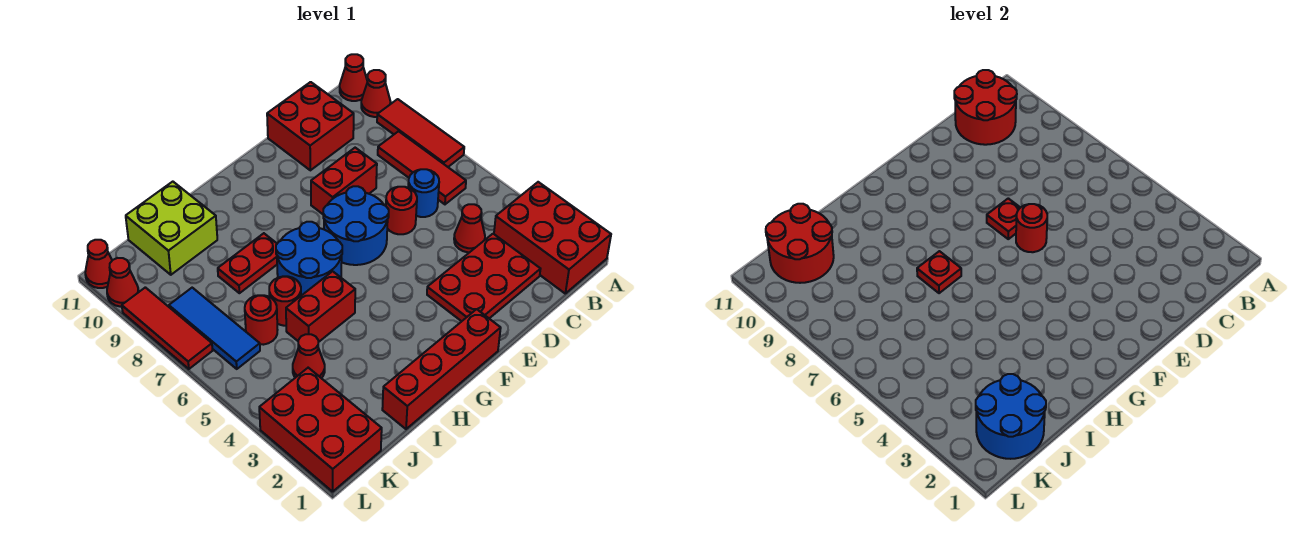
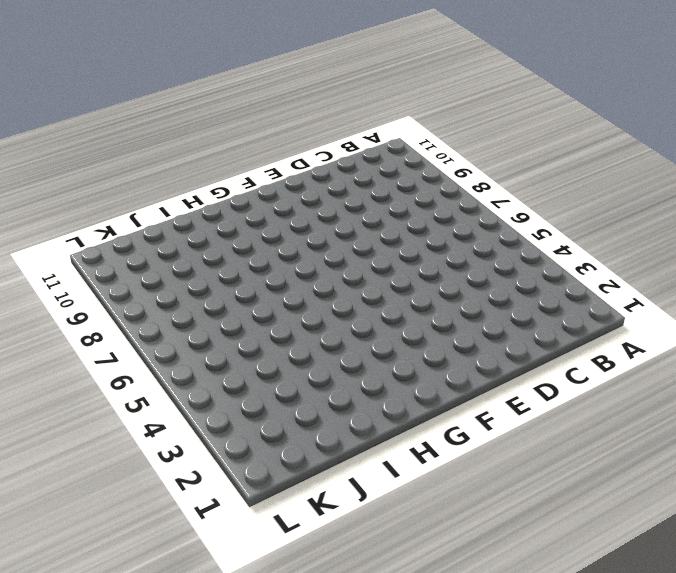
none -> red brick A1:B3 level 1
none -> red tile A7:A9 level 1
none -> red cone A10 level 1
none -> red cone A11 level 1

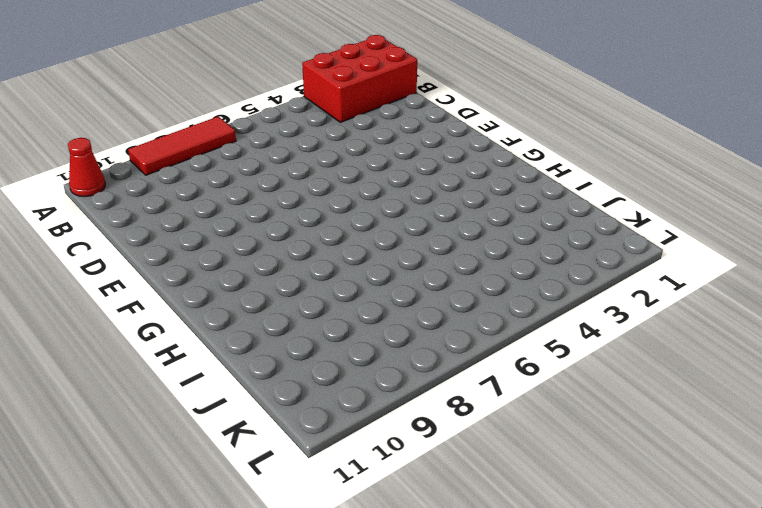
none -> red cone A10 level 1
none -> red tile B6:B8 level 1
none -> red plate C2:E3 level 1
none -> red cone C4 level 1

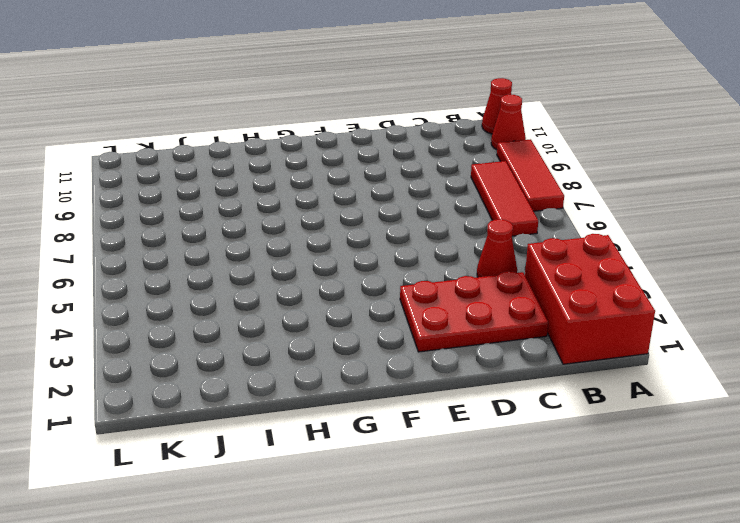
none -> blue round brick C6 level 1
none -> red brick C10:D11 level 1
none -> red round brick D6 level 1
none -> red brick D8:E8 level 1

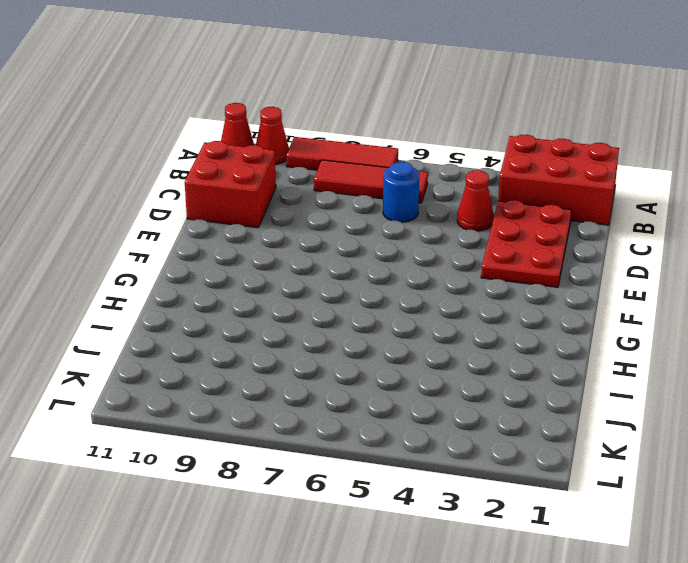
none -> red round brick D6 level 1
none -> red brick D8:E8 level 1
none -> blue round brick E6:F7 level 1
none -> red brick F1:I1 level 1

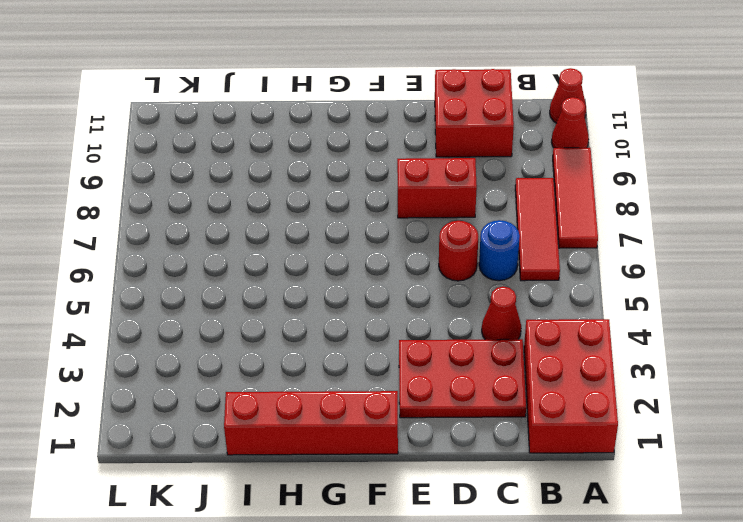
none -> blue round brick E6:F7 level 1
none -> blue round brick G6:H7 level 1
none -> red brick H5:I5 level 1
none -> red plate H8:I8 level 1

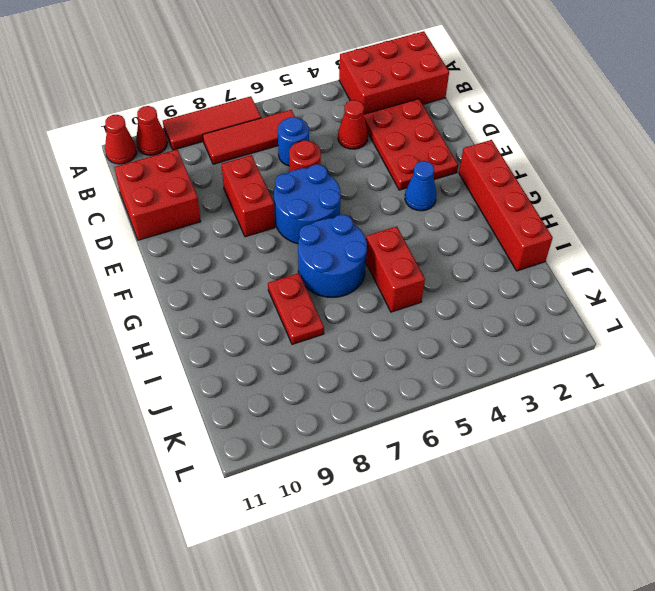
blue cone F3 level 1 -> none
none -> red round brick I6 level 1
none -> lime brick I10:J11 level 1
none -> red cone J4 level 1
none -> red round brick J6 level 1

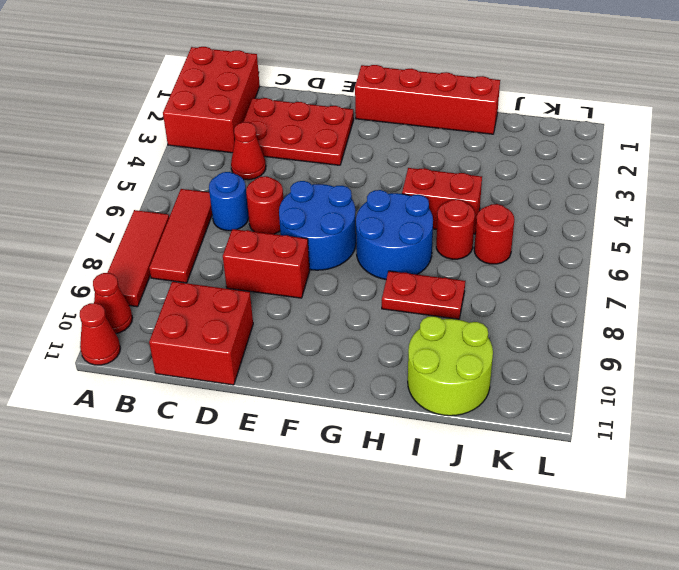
lime round brick I10:J11 level 1 -> lime brick I10:J11 level 1
none -> red cone J4 level 1
none -> red brick K1:L3 level 1
none -> blue tile K6:K8 level 1
none -> red tile L7:L9 level 1

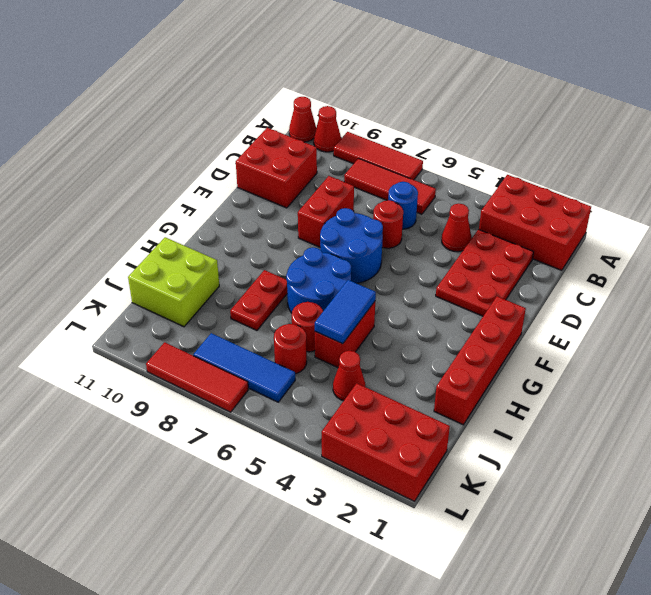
blue tile H5:I5 level 2 -> none
none -> red cone L10 level 1
none -> red cone L11 level 1
none -> red round brick B10:C11 level 2
none -> red round brick E6 level 2

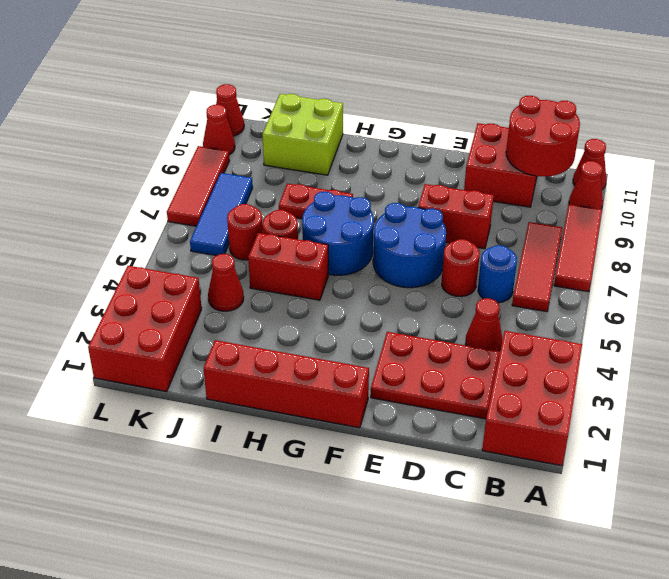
none -> red round brick E6 level 2
none -> red plate E7 level 2
none -> red plate H7 level 2
none -> blue round brick J1:K2 level 2

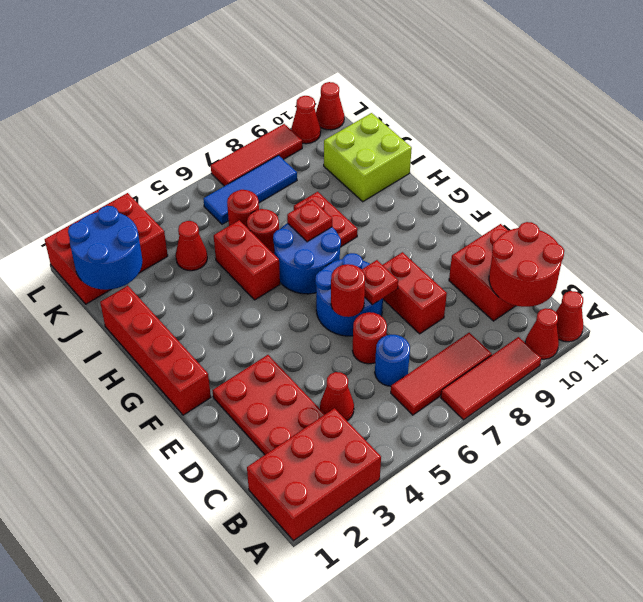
none -> red round brick J10:K11 level 2

